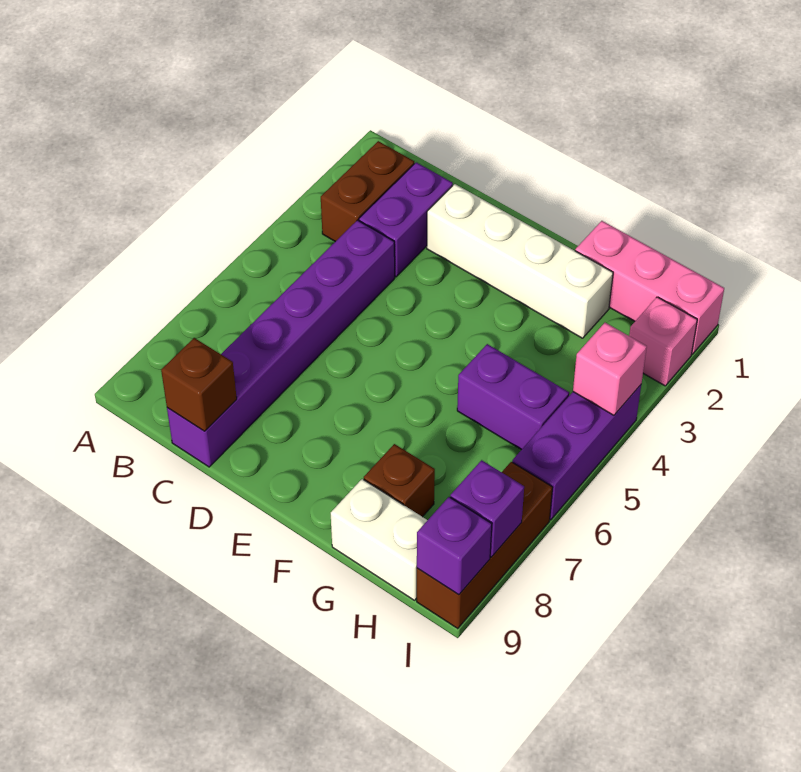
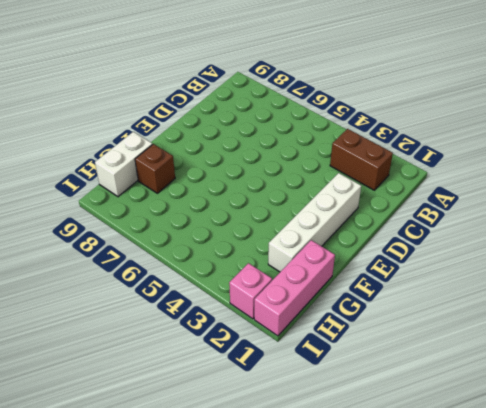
none -> purple brick C2:C3 level 1
none -> purple brick C4:C9 level 1
none -> purple brick G5:H5 level 1

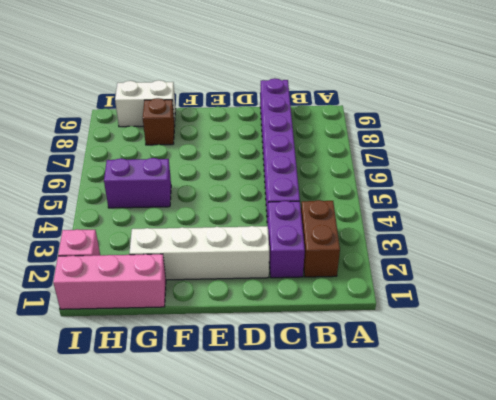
none -> purple brick I4:I6 level 1
none -> brown brick I7:I9 level 1
none -> brown brick C9 level 2

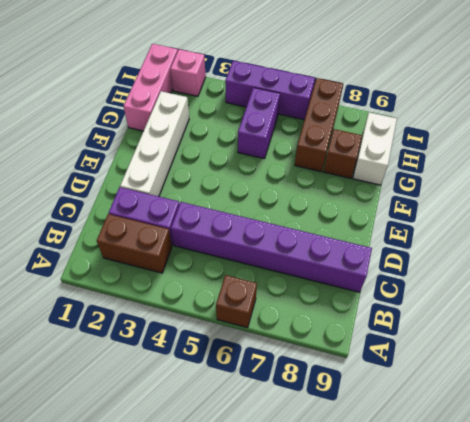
brown brick A6 level 1 -> brown brick C9 level 2
brown brick G7:I7 level 1 -> brown brick I7:I9 level 1
none -> pink brick I4 level 2
none -> purple brick I8 level 2
none -> purple brick I9 level 2

